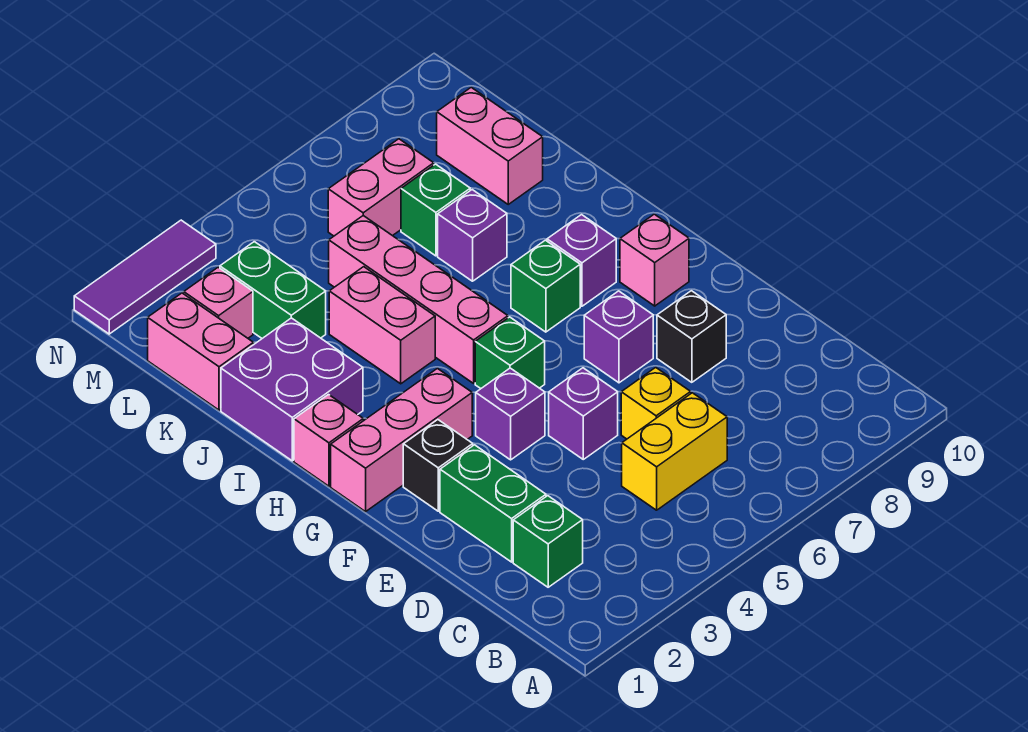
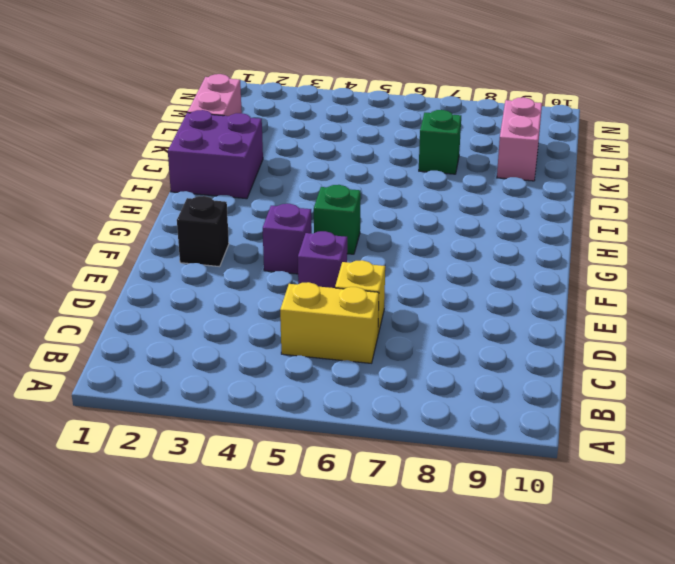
none -> green brick C2 level 1
none -> green brick D2:E2 level 1
none -> black brick E8 level 1

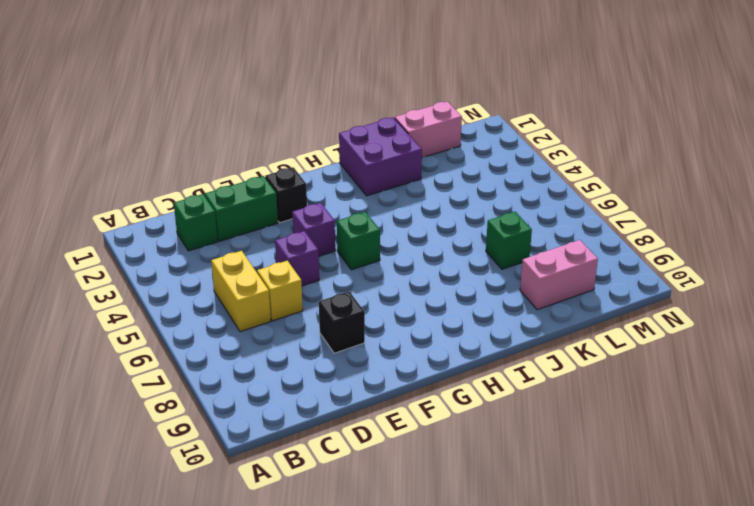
none -> purple brick F7 level 1
none -> pink brick G1:G3 level 1
none -> pink brick G9 level 1

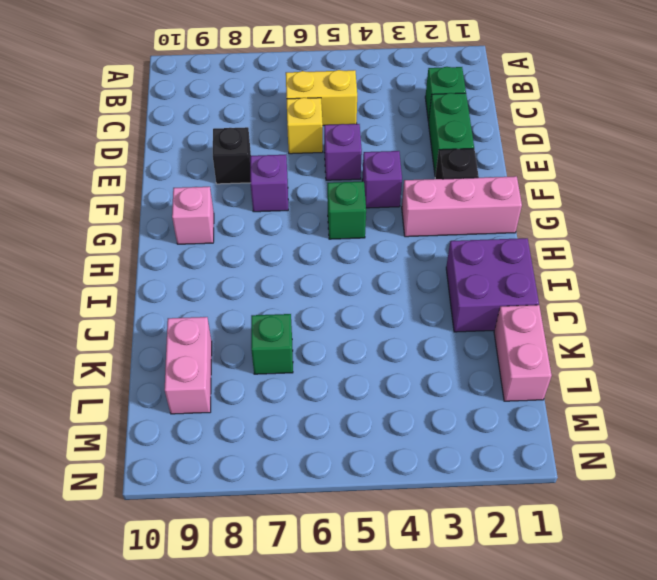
none -> pink brick H1 level 1
none -> pink brick H5:K5 level 1
none -> green brick H7 level 1

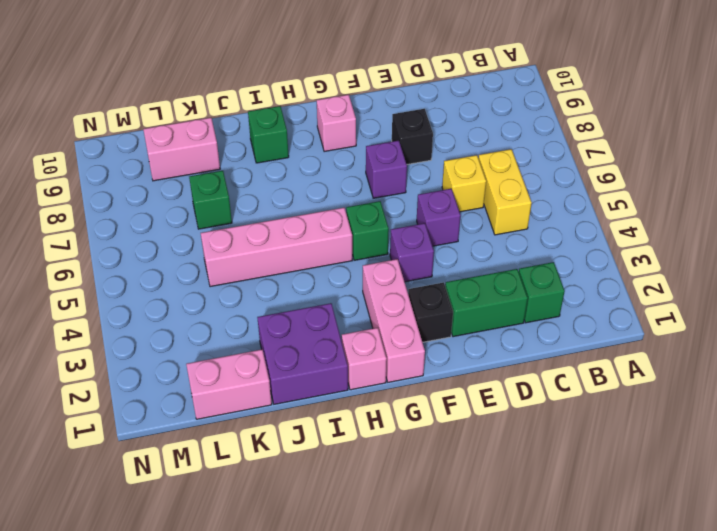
green brick I9 level 1 -> green brick H7 level 1
none -> purple brick H8 level 1
none -> pink brick I4:J4 level 1
none -> purple brick J7 level 1

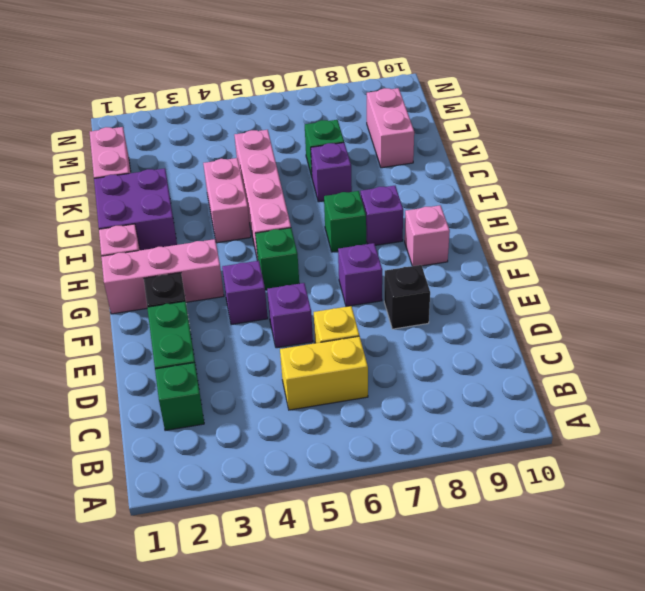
none -> green brick K3:L3 level 1
none -> pink brick L2 level 1
none -> pink brick L6:L7 level 1

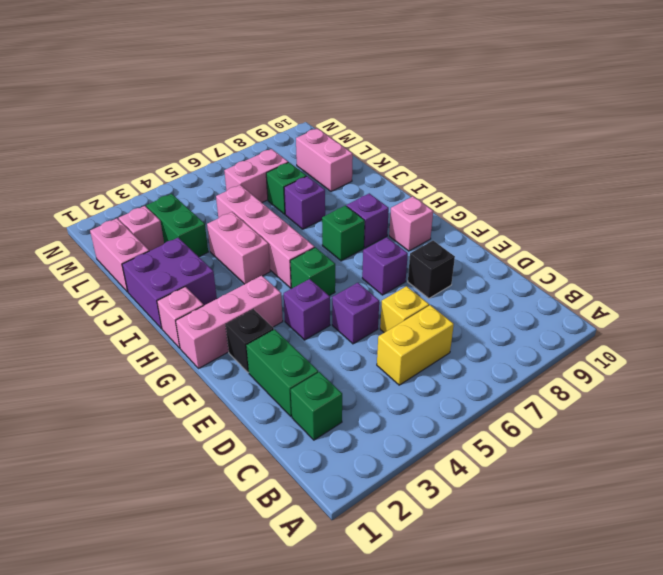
none -> purple tile N1:N3 level 1

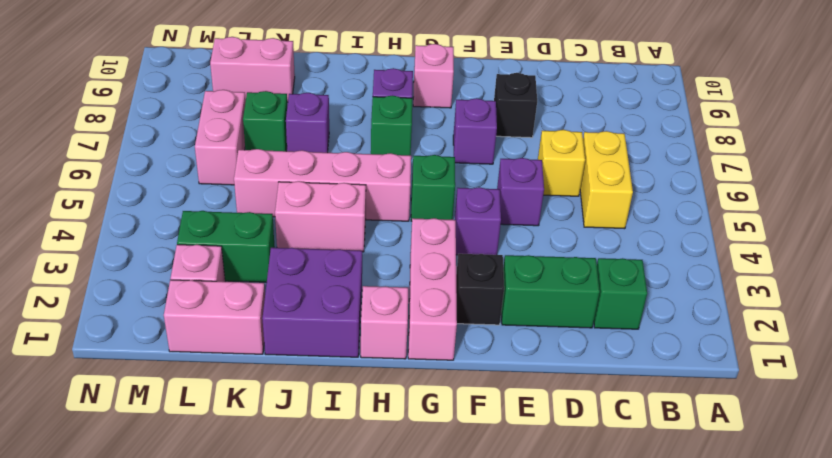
none -> purple tile N1:N3 level 1

